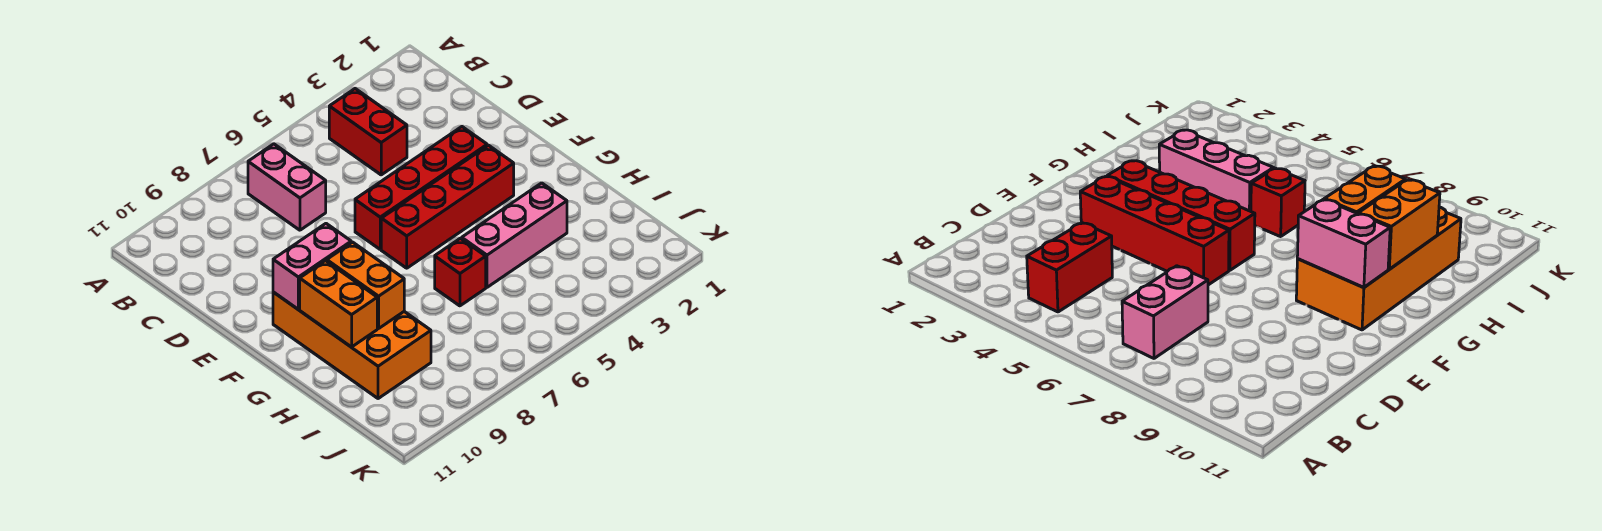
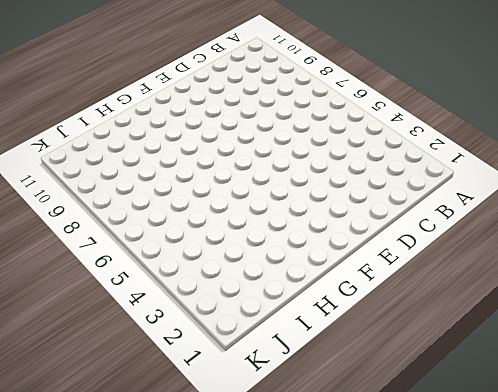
none -> red brick B4:C4 level 1
none -> pink brick B7:C7 level 1

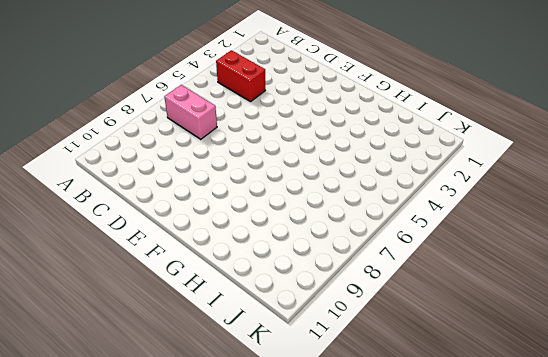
none -> red brick E3:E6 level 1
none -> red brick F3:F6 level 1

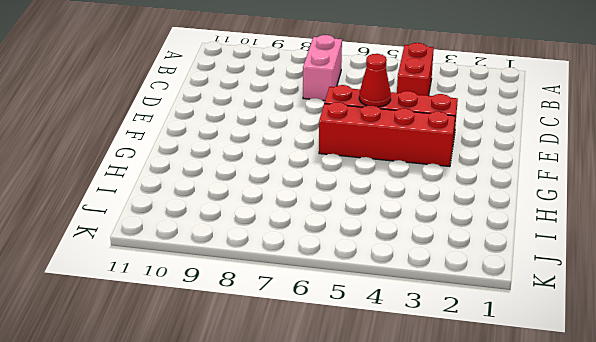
red cone E5 level 2 -> none
none -> orange brick F9:I10 level 1
none -> pink brick H3:H5 level 1

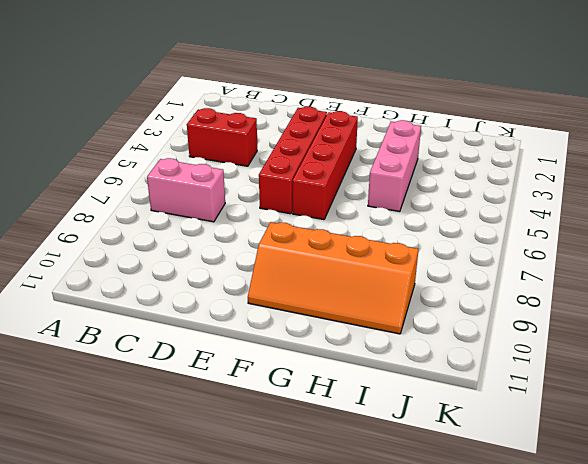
orange slope F9:I10 level 1 top 9 -> orange brick F9:I10 level 1
none -> red brick H6 level 1
none -> pink brick F9:F10 level 2

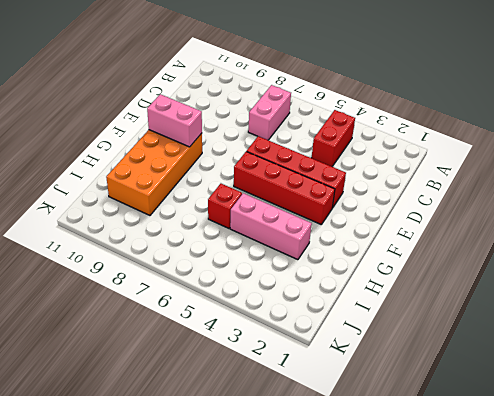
none -> orange brick G9:H9 level 2
none -> orange brick G10:H10 level 2

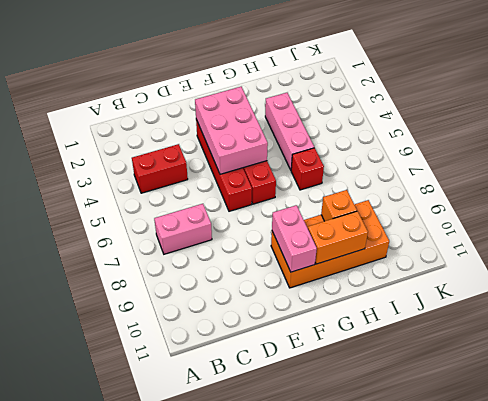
pink brick E3:F5 level 2 -> none
orange brick H9 level 2 -> orange brick G9:H9 level 2

